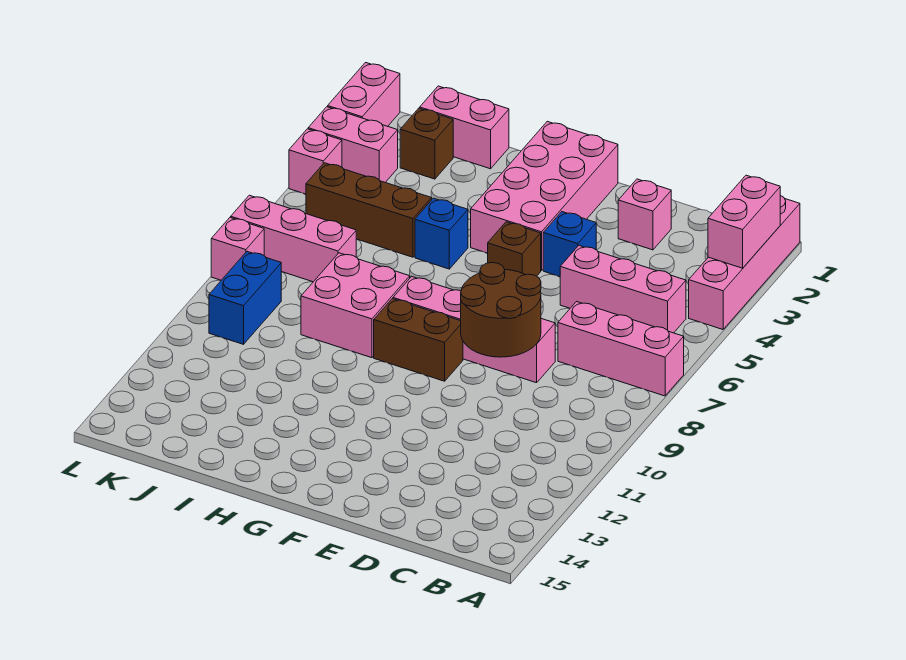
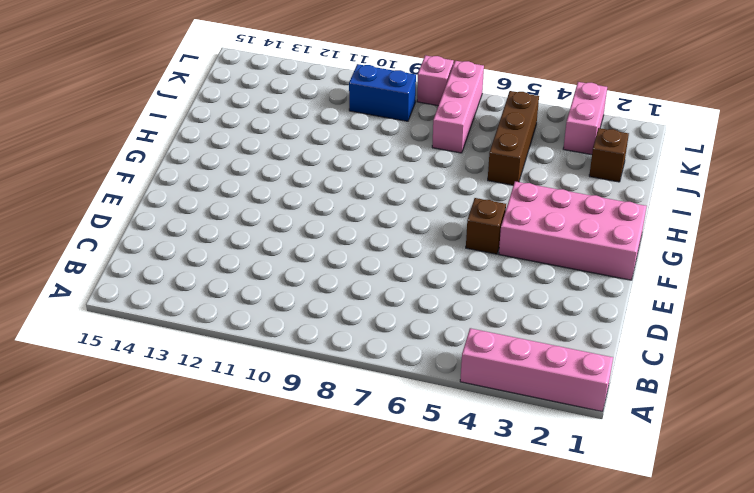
none -> pink brick A7:C7 level 1
none -> pink brick B5:D5 level 1
none -> pink brick D2 level 1

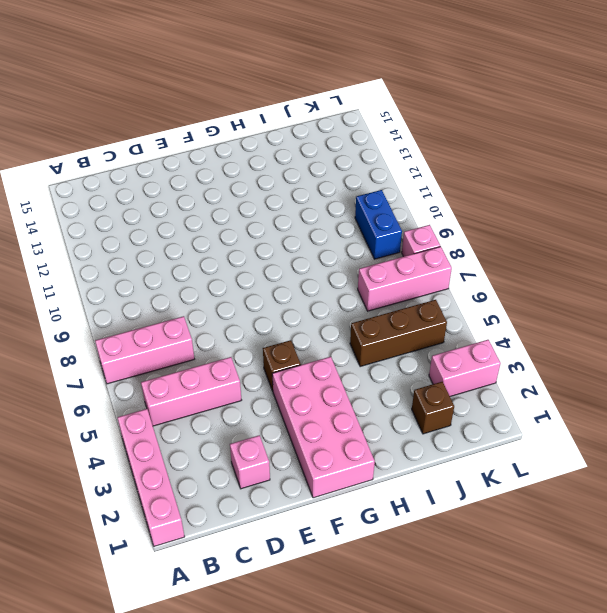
none -> pink brick D8:G8 level 1
none -> blue brick E4 level 1
none -> brown brick F9:G9 level 1

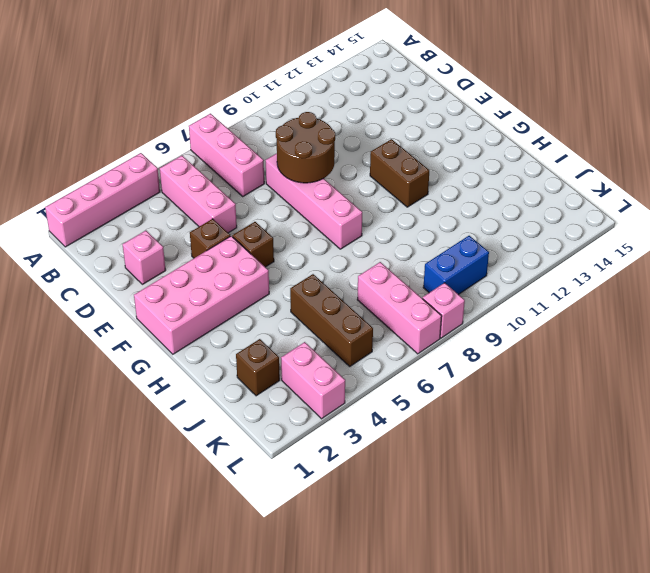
brown brick E4 level 1 -> blue brick E4 level 1
brown brick F11:G11 level 1 -> brown brick F9:G9 level 1
none -> blue brick H5 level 1
none -> pink brick H8:I9 level 1
none -> pink brick I1:J1 level 1

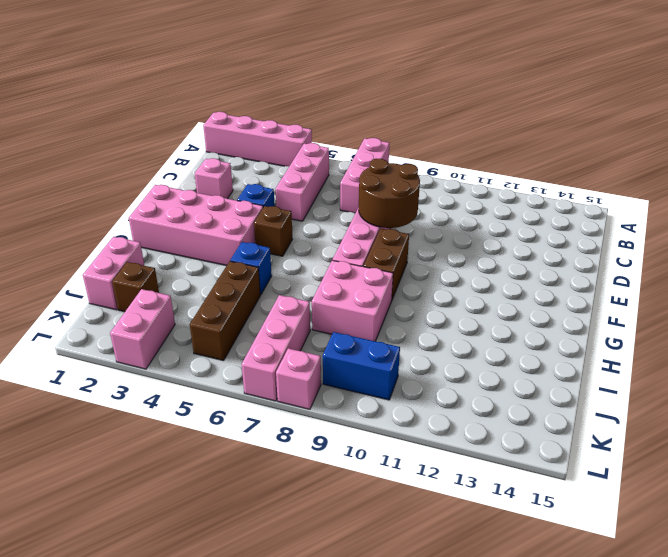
none -> pink brick L1:L2 level 1
none -> pink brick L4 level 1
none -> pink brick A2:A3 level 2

